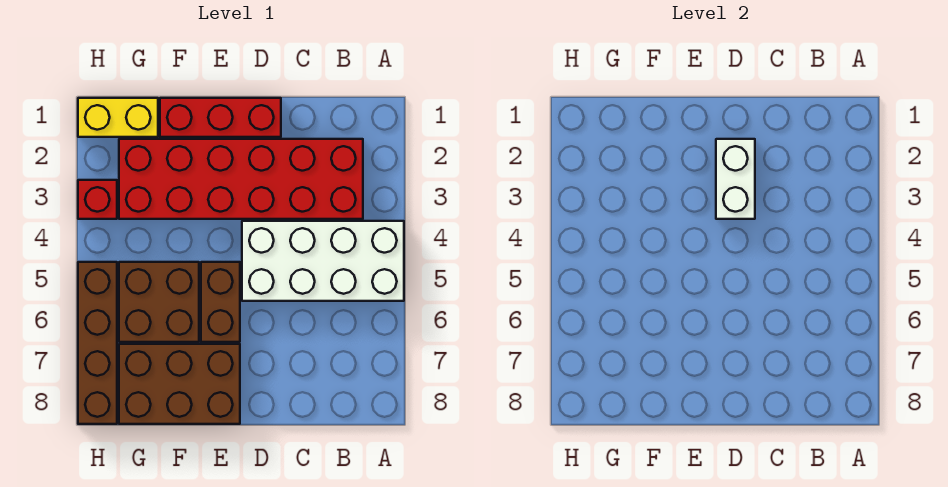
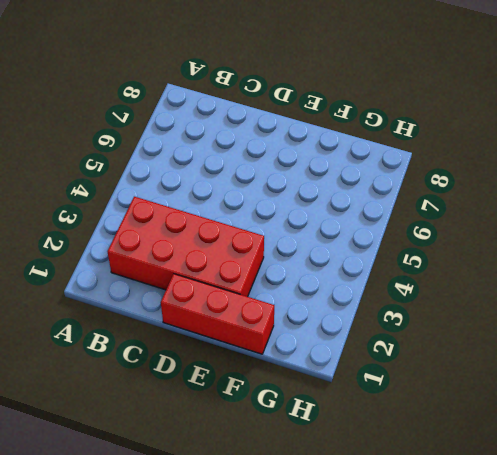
red brick B2:E3 level 1 -> red brick B2:G3 level 1
none -> white brick A4:D5 level 1
none -> brown brick E5:E6 level 1

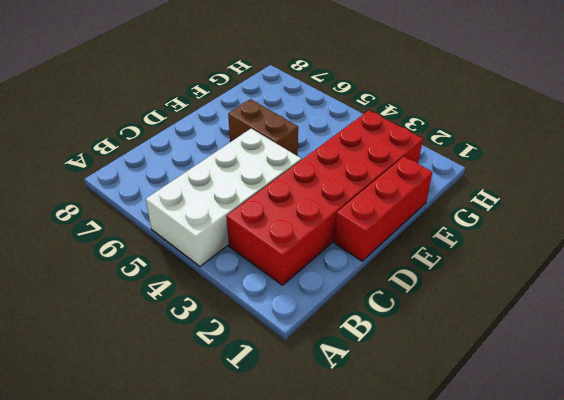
none -> brown brick E7:G8 level 1
none -> brown brick F5:G6 level 1

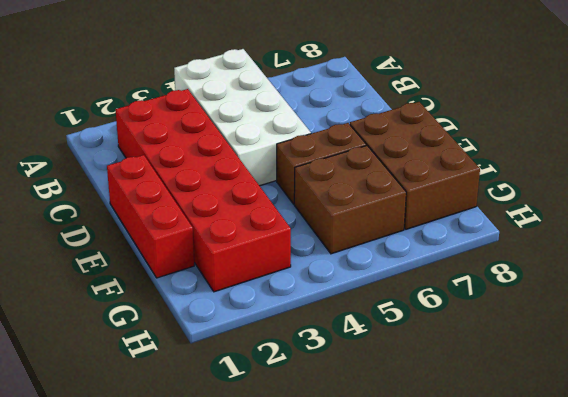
none -> yellow brick G1:H1 level 1
none -> red brick H3 level 1

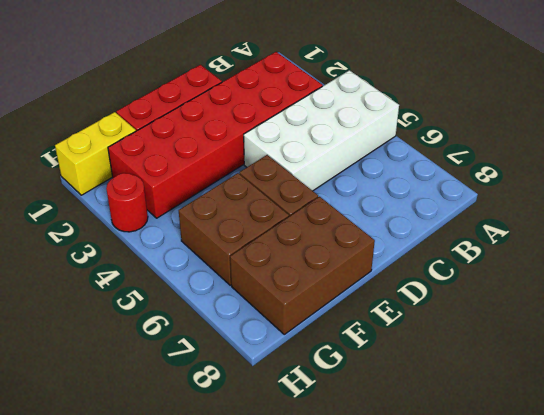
red round brick H3 level 1 -> red brick H3 level 1
none -> brown brick H5:H8 level 1
none -> white brick D2:D3 level 2

